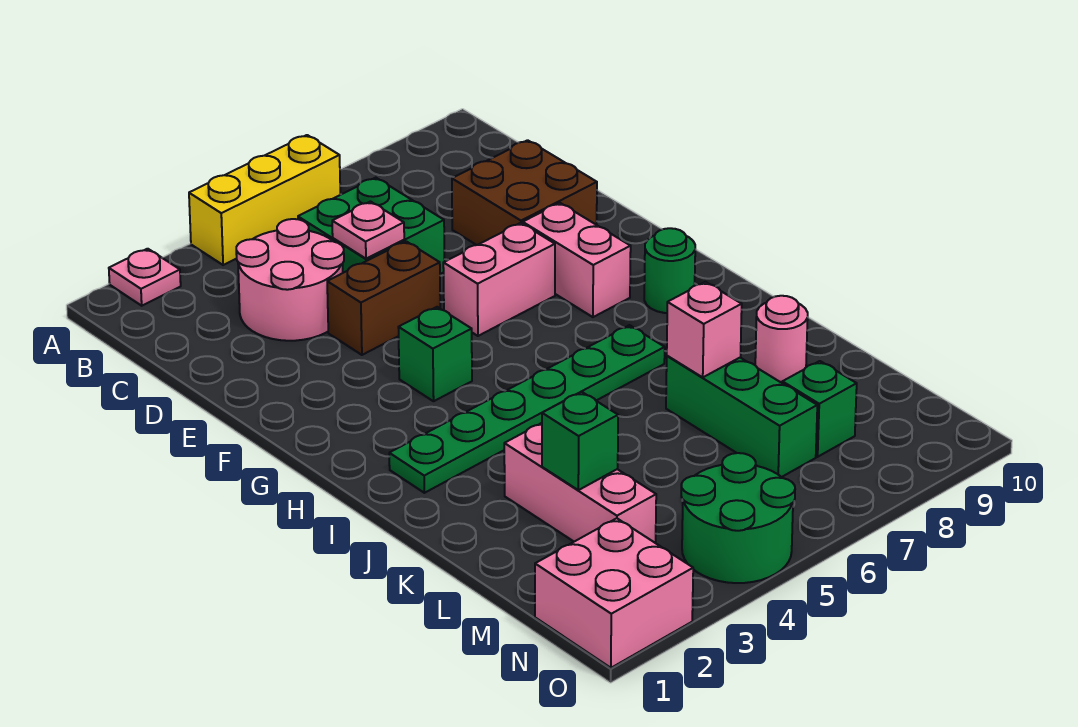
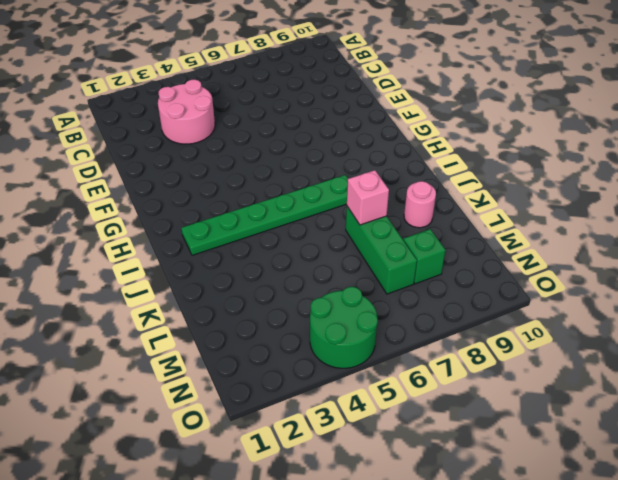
none -> pink plate A2 level 1
none -> yellow brick A4:A6 level 1
none -> green brick C5:D6 level 1

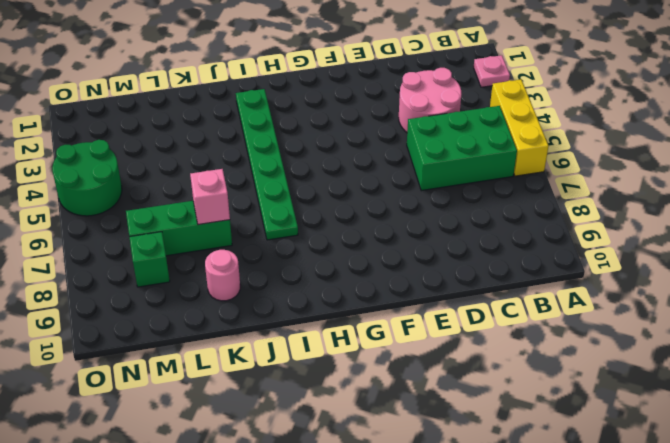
green brick B5:D6 level 1 -> green brick C5:D6 level 1
none -> brown brick D8:E9 level 1
none -> brown brick E4:E5 level 1
none -> pink brick F6:F7 level 1

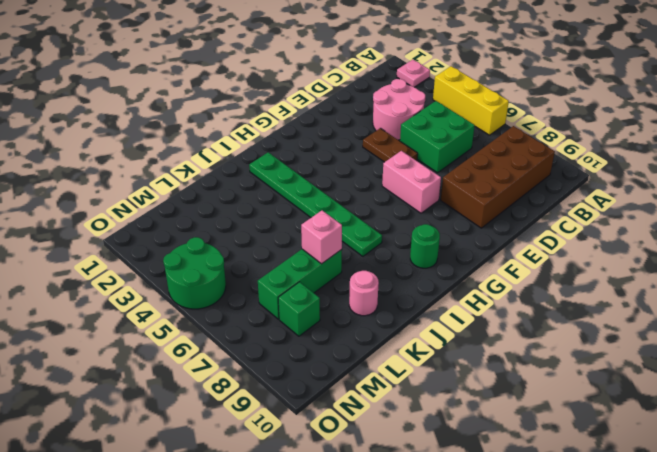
brown brick B8:E9 level 1 -> brown brick D8:E9 level 1
brown plate E4:E5 level 1 -> brown brick E4:E5 level 1
none -> pink brick F8:G8 level 1
none -> green brick G4 level 1
none -> pink brick K3:M3 level 1

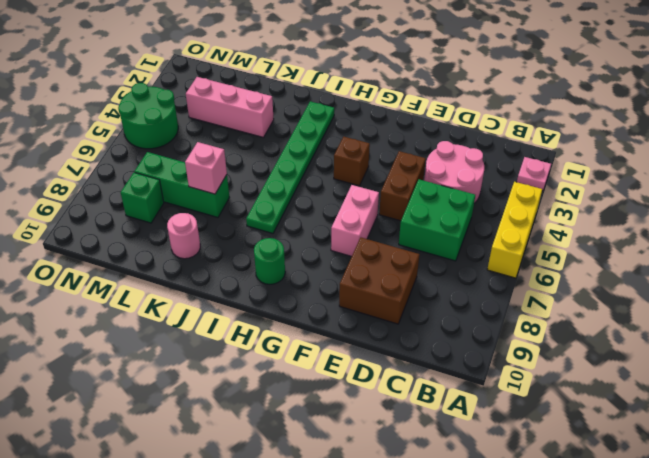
brown brick G4 level 1 -> green brick G4 level 1
none -> pink brick F8:G8 level 1
none -> pink brick N1:O2 level 1
none -> pink plate D5 level 2

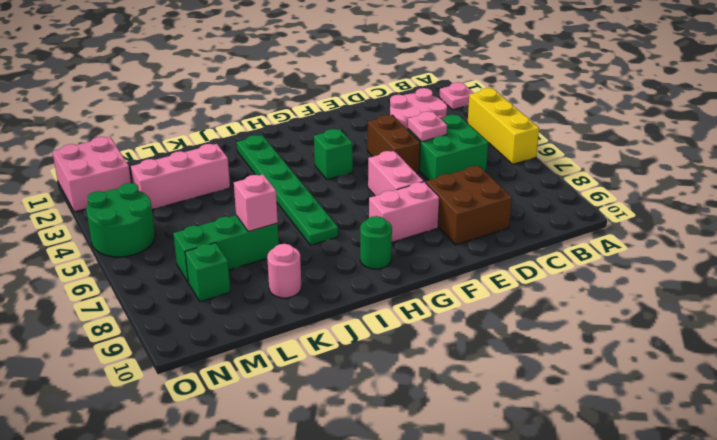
none -> green brick L3 level 2

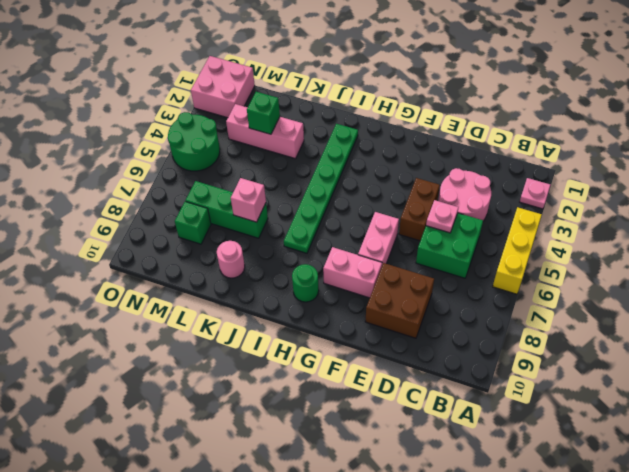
none -> green brick G4 level 1

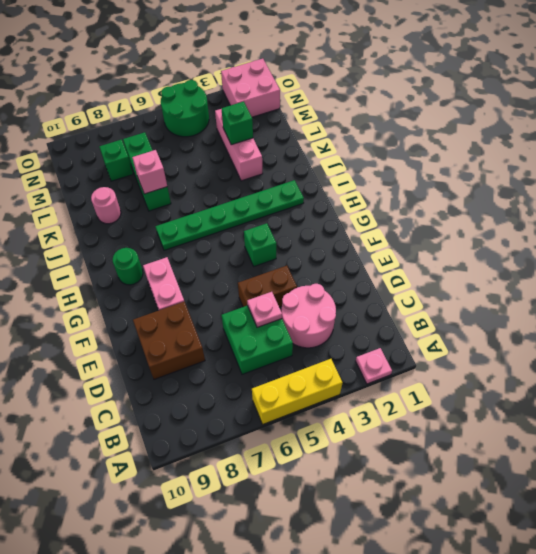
none -> pink brick F6:F7 level 1

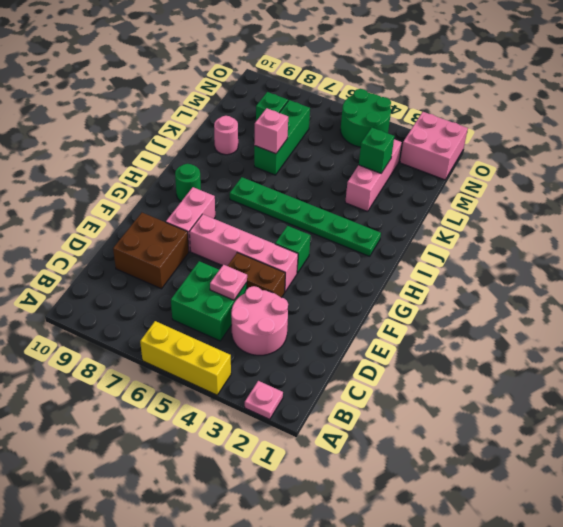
pink brick F4:F7 level 1 -> pink brick F6:F7 level 1

